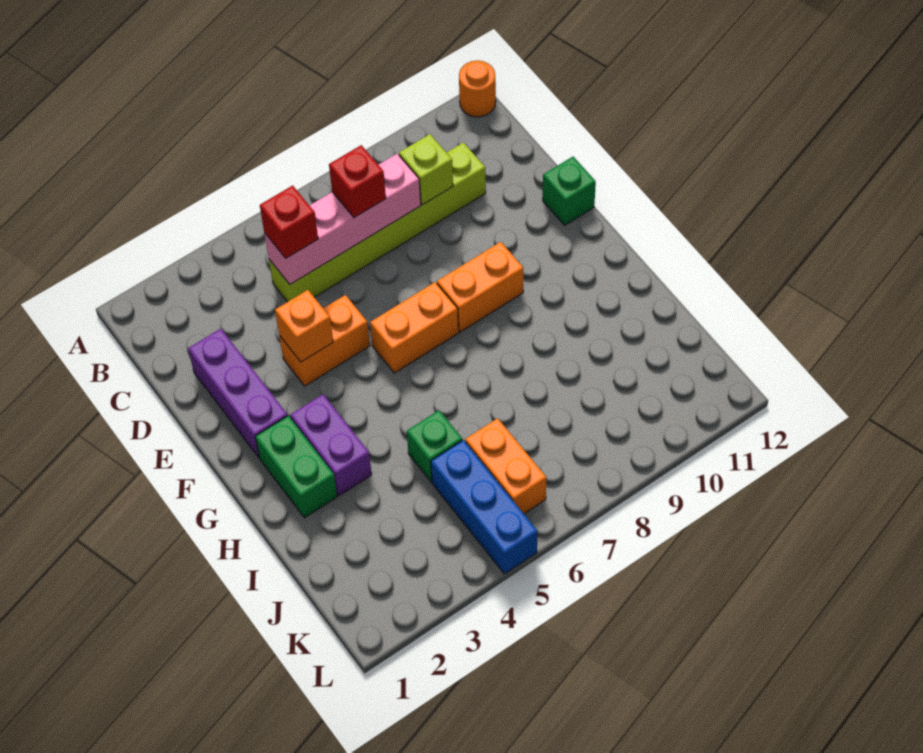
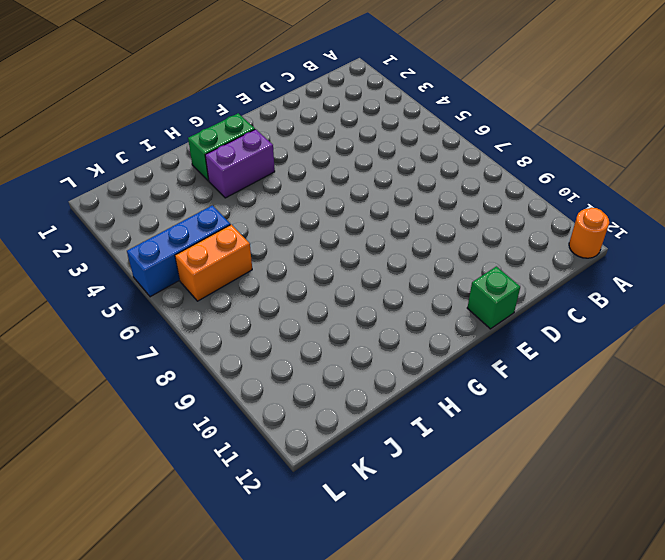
none -> lime brick C5:C10 level 1
none -> purple brick D2:F2 level 1
none -> orange brick E4:E5 level 1

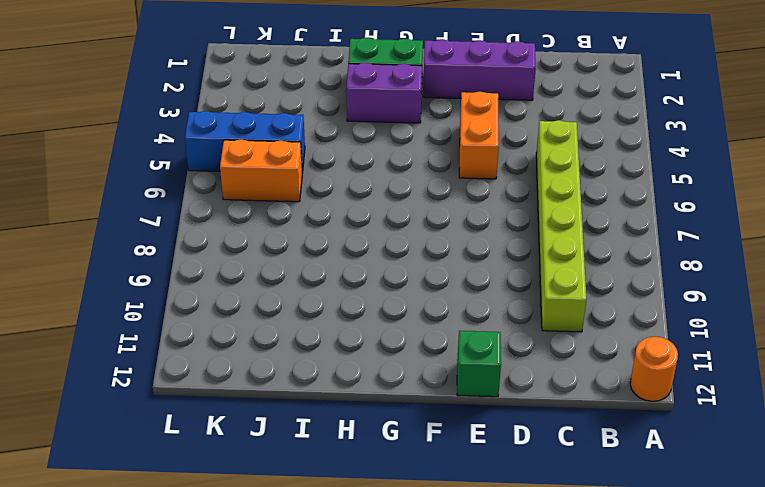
none -> orange brick F6:F7 level 1
none -> orange brick F8:F9 level 1
none -> green brick I5 level 1

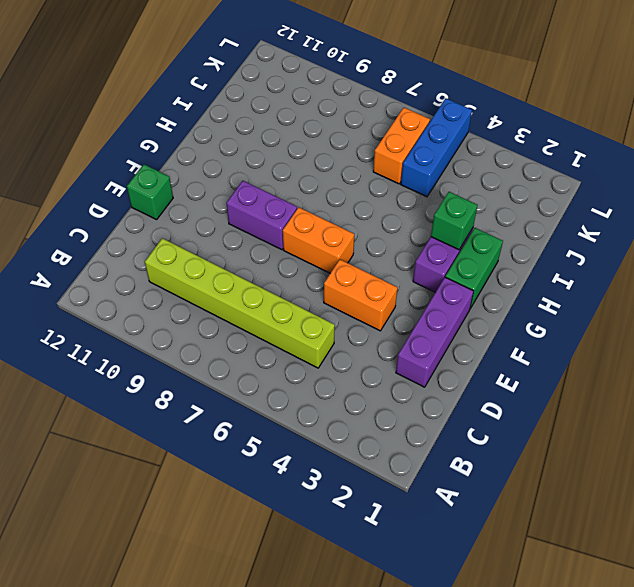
purple brick F8:F9 level 1 -> orange brick F8:F9 level 1
green brick H3 level 2 -> green brick I5 level 1
none -> orange round brick A12 level 1
none -> pink brick C5:C8 level 2
none -> lime brick C9 level 2

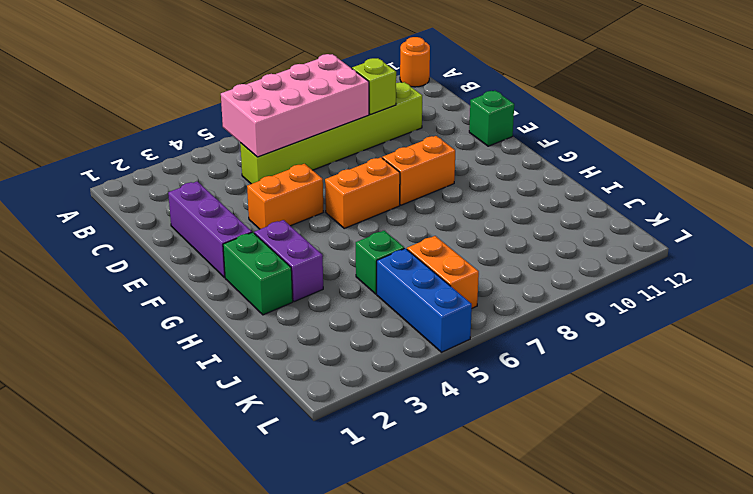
pink brick B5:C8 level 2 -> pink brick C5:C8 level 2
none -> orange brick E4 level 2
none -> red brick C5 level 3
none -> red brick C7 level 3

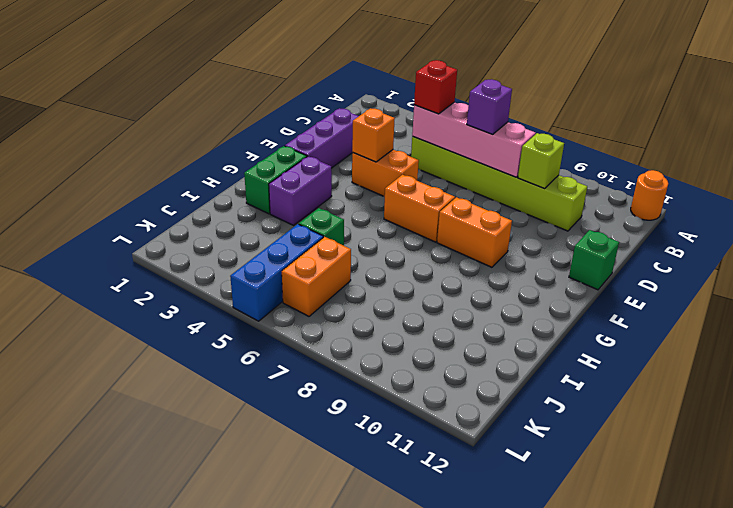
purple brick C7 level 3 -> red brick C7 level 3

